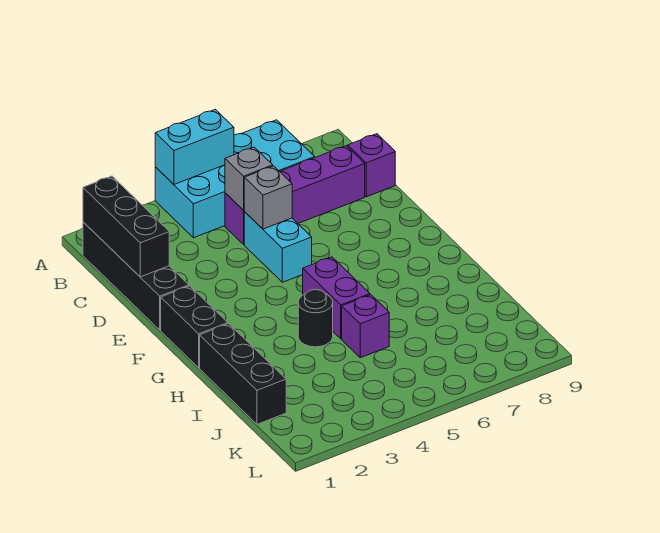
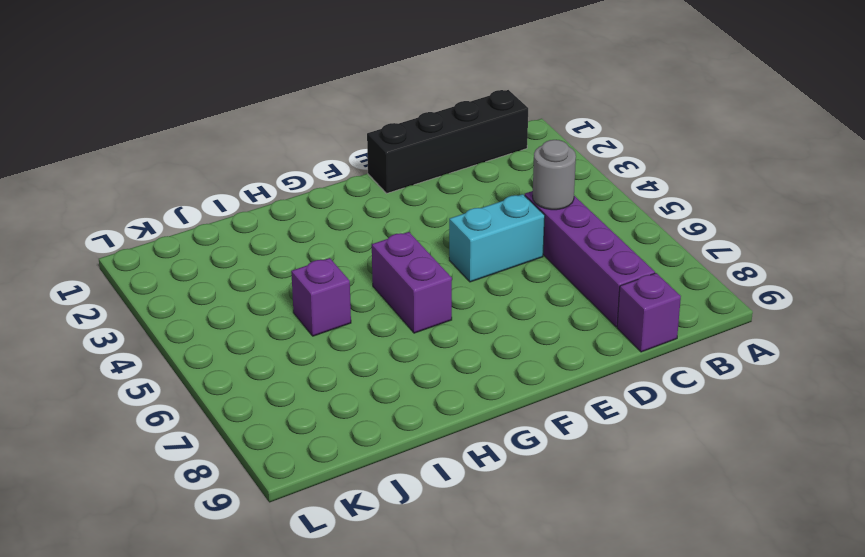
grey round brick C5 level 2 -> grey brick C5 level 2
purple brick G5:G6 level 1 -> purple brick G5:H5 level 1
none -> cyan brick A4:B7 level 1
none -> black brick F1:G1 level 1
none -> black brick H1:J1 level 1

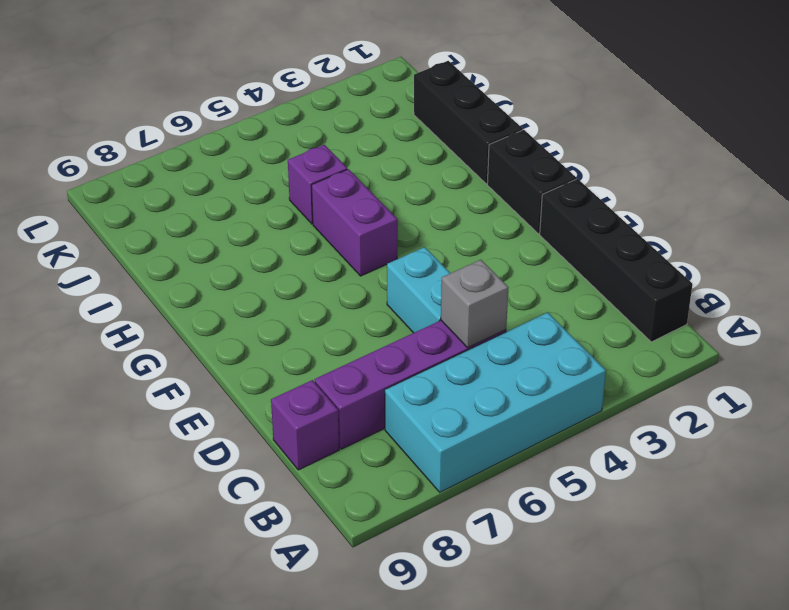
none -> black round brick H4 level 1
none -> cyan brick A4:A5 level 2
none -> black brick B1:D1 level 2

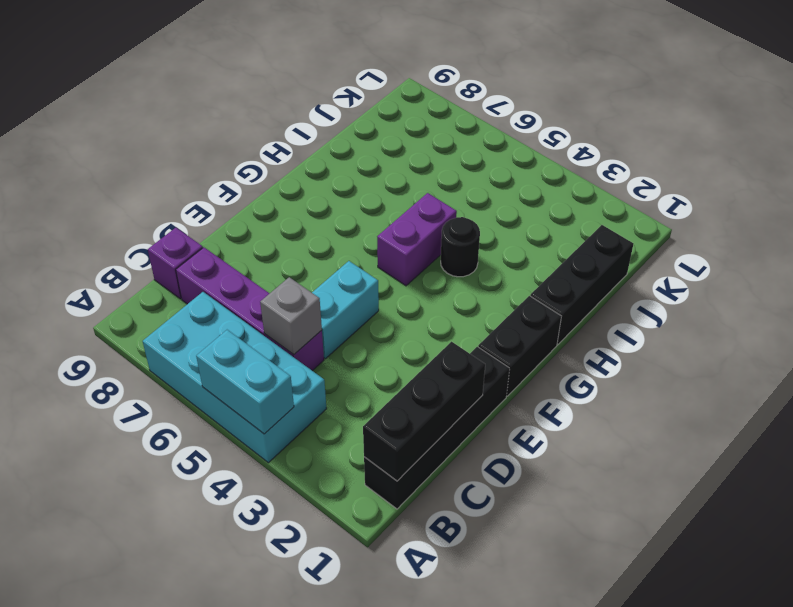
none -> purple brick I5 level 1
none -> grey brick D5 level 2

